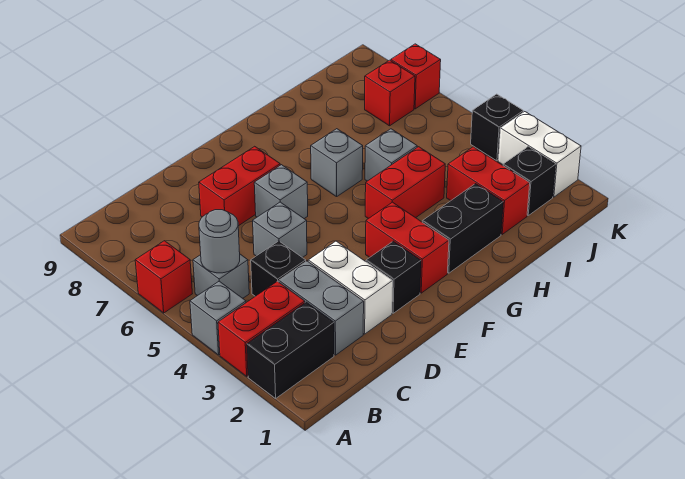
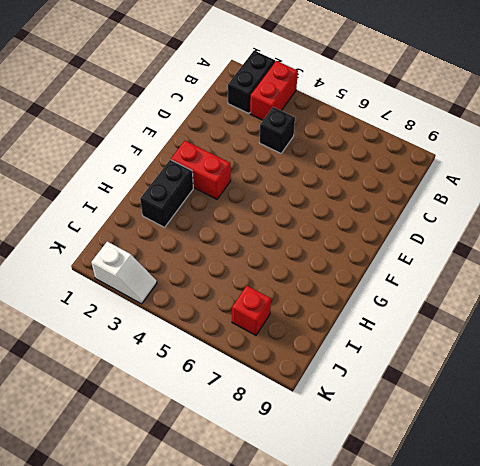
white slope K2:K3 level 1 top 2 -> white brick K2:K3 level 1
none -> grey brick A4 level 1
none -> red brick A6 level 1
none -> grey brick B5 level 1

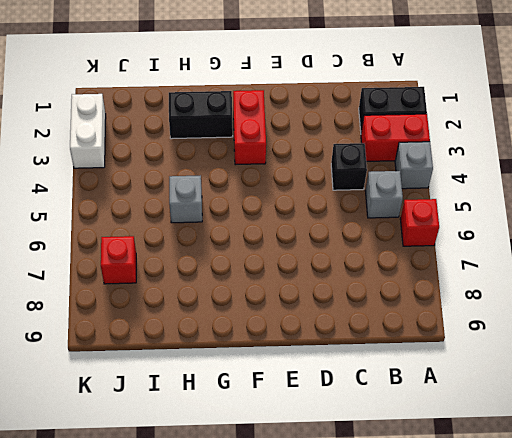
none -> grey brick C2:C3 level 1
none -> white brick D2:D3 level 1
none -> grey brick D5 level 1

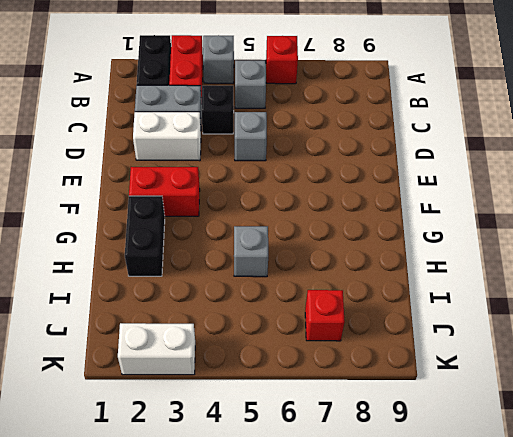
none -> red brick D7:E7 level 1
none -> black brick E2 level 1
none -> grey brick E6 level 1

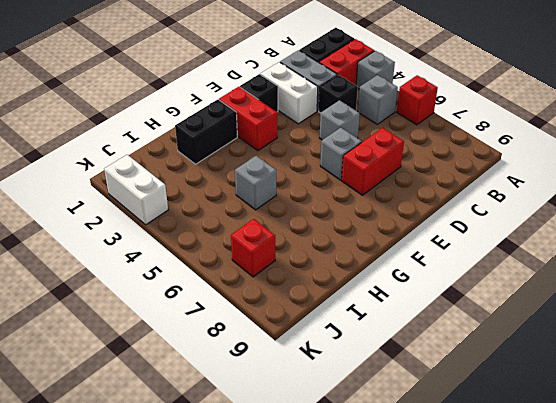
none -> red brick G4:H4 level 1
none -> grey brick G6 level 1
none -> red brick I2:I3 level 1

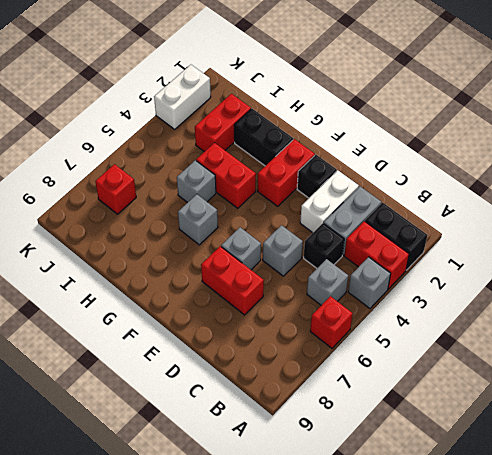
none -> black brick J2 level 1
none -> black brick K4 level 1
none -> red brick K7 level 1

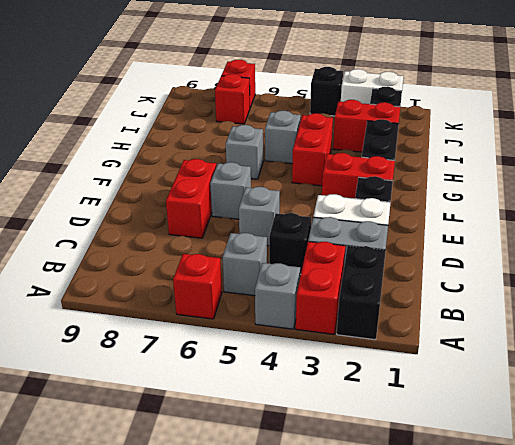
none -> grey round brick B5 level 2

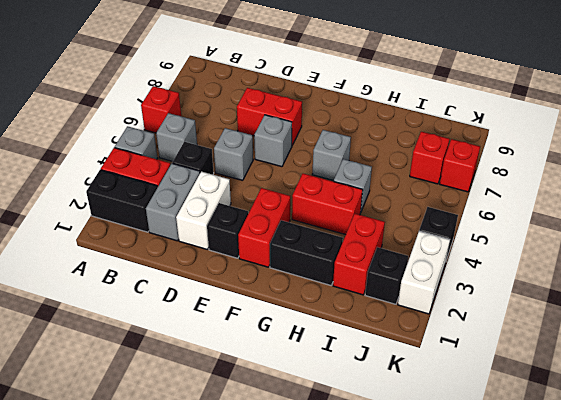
none -> grey round brick B5 level 2

